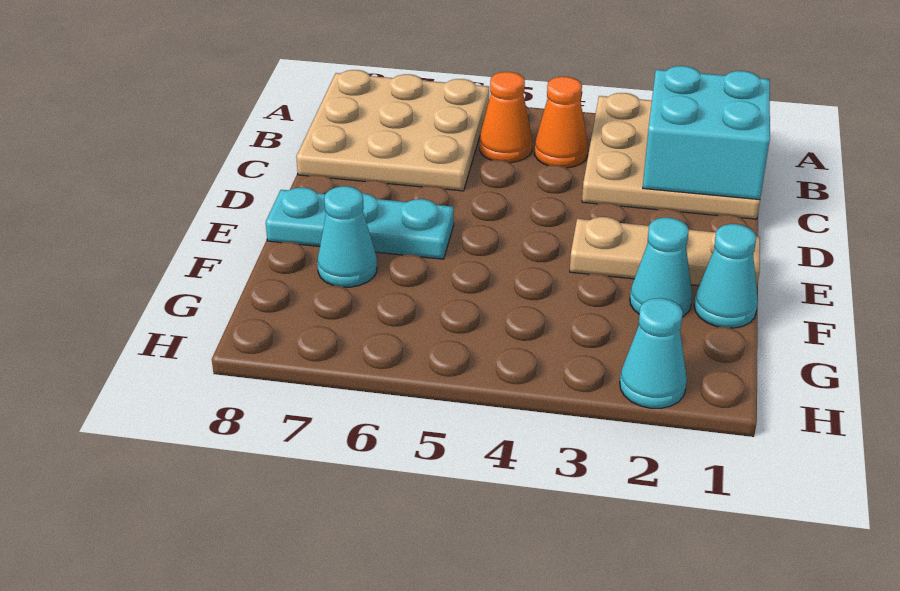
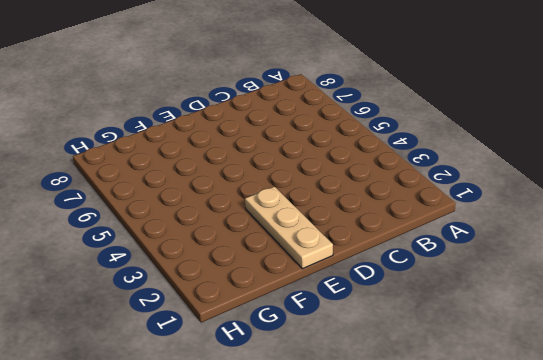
none -> tan plate A1:C3 level 1
none -> tan plate A6:C8 level 1

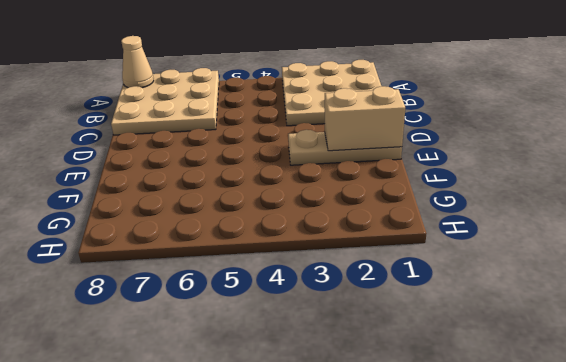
tan cone A8 level 2 -> none
tan brick E1:E2 level 2 -> none
none -> orange cone B4 level 1
none -> orange cone B5 level 1

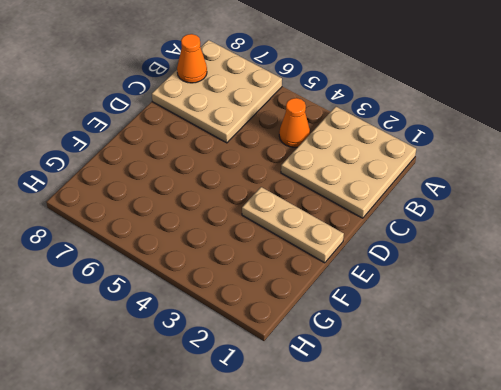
orange cone B8 level 2 -> orange cone B5 level 1
none -> cyan plate E6:E8 level 1
none -> cyan cone F1 level 1

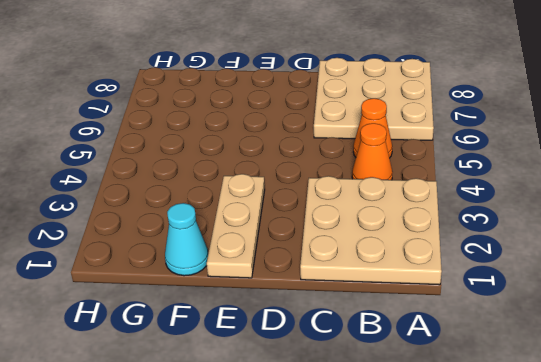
none -> cyan plate E6:E8 level 1
none -> cyan cone F2 level 1

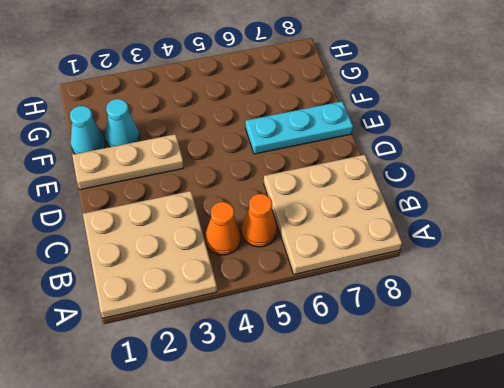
none -> cyan cone F7 level 1
none -> cyan cone H2 level 1

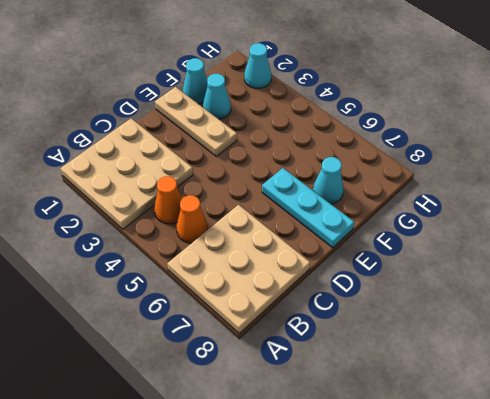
none -> cyan brick B1:C2 level 2

